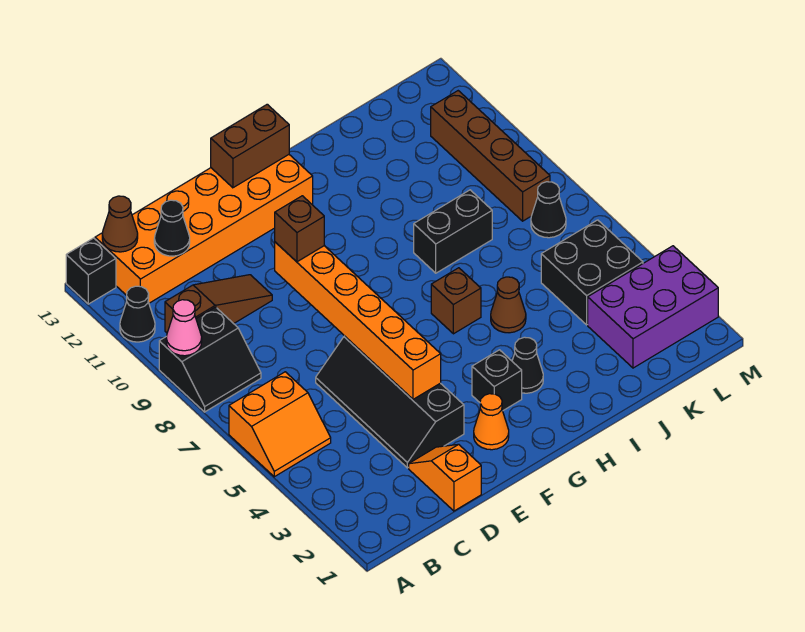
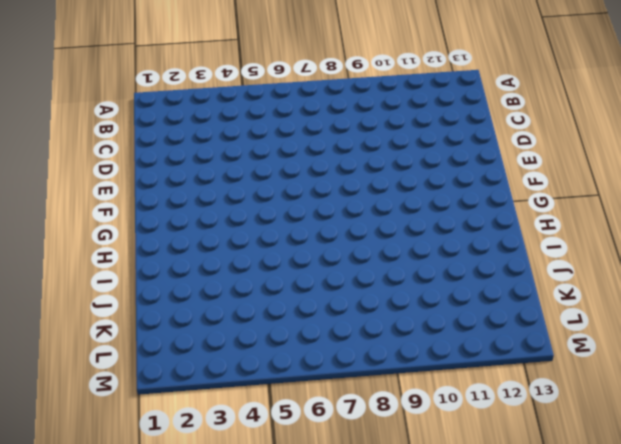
none -> orange slope A5:B6 level 1 top 6
none -> black slope A8:B9 level 1 top 9
none -> black cone A11 level 1

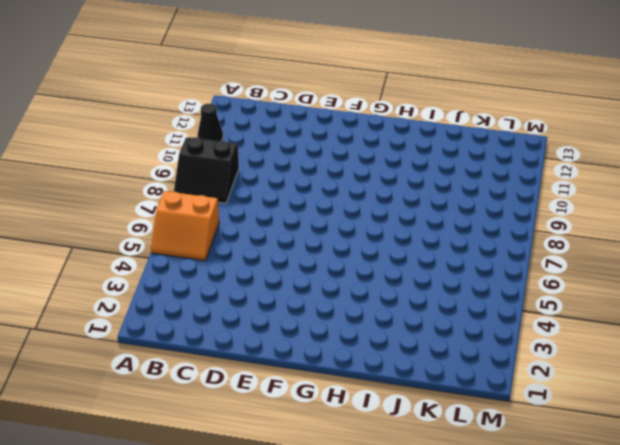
none -> black brick A13 level 1
none -> brown slope B10:D10 level 1 top B
none -> orange brick B12:G13 level 1

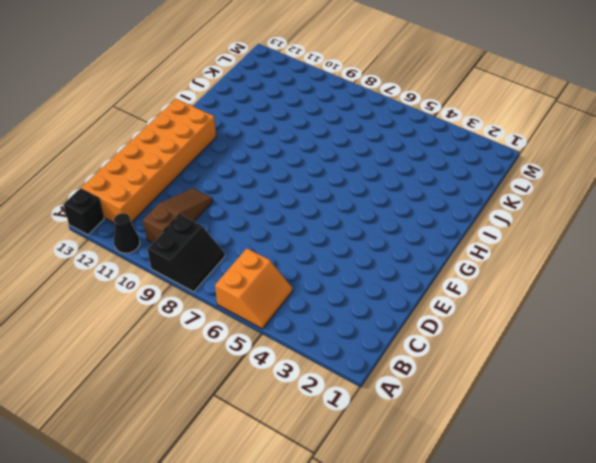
none -> orange slope D1:D2 level 1 top 1
none -> black slope D3:E6 level 1 top E
none -> orange cone F2 level 1

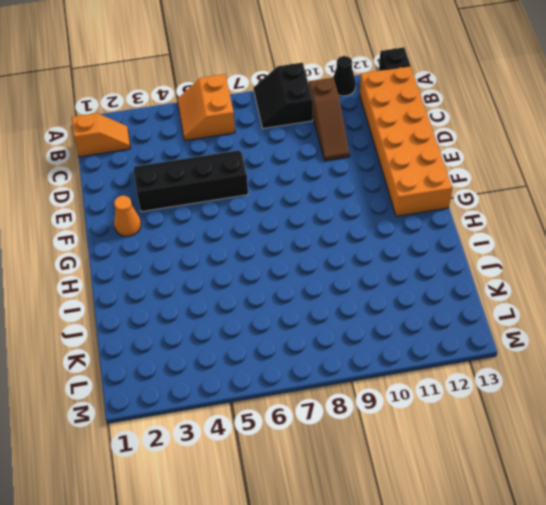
orange slope B1:B2 level 1 top 1 -> orange slope D1:D2 level 1 top 1
none -> black brick G3 level 1
none -> black cone H3 level 1
none -> brown brick H6 level 1

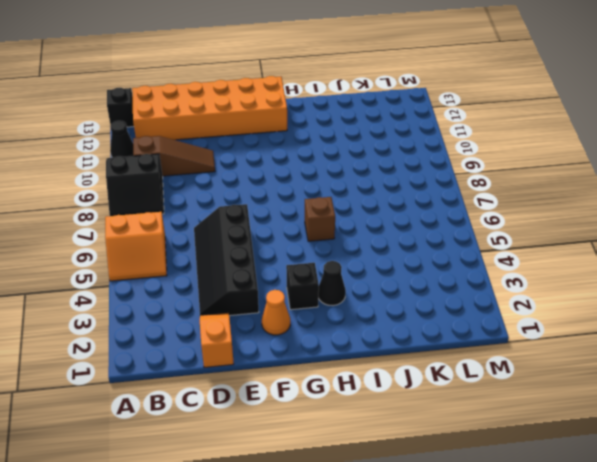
none -> brown cone I5 level 1
none -> black brick I8:J8 level 1
none -> purple brick K2:M3 level 1

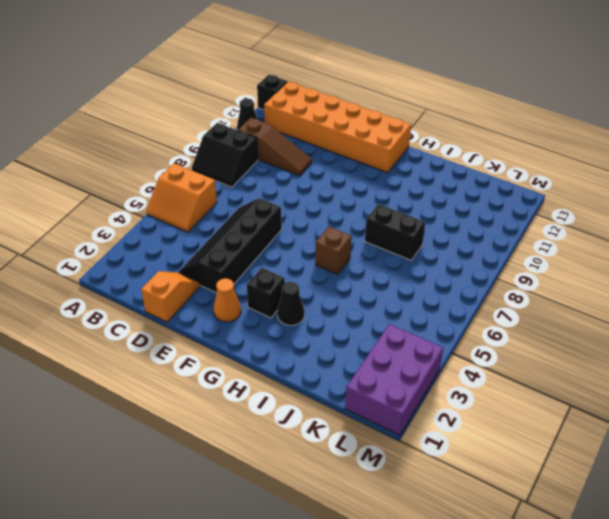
purple brick L1:M3 level 1 -> purple brick K2:M3 level 1
none -> brown cone I5 level 1
none -> black brick K4:L5 level 1
none -> black cone L7 level 1

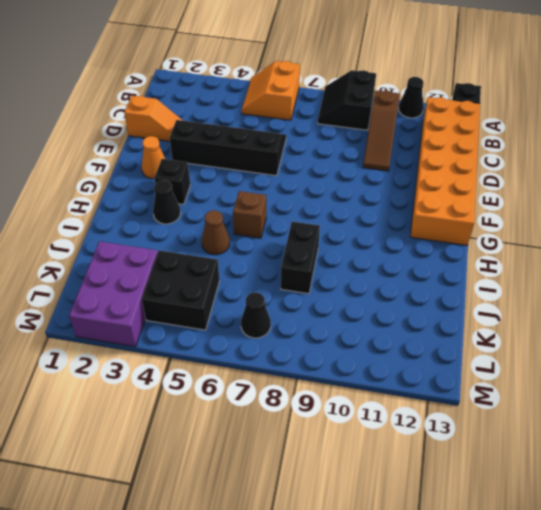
none -> brown brick L8:L11 level 1
none -> pink cone A9 level 2
none -> brown cone B13 level 2

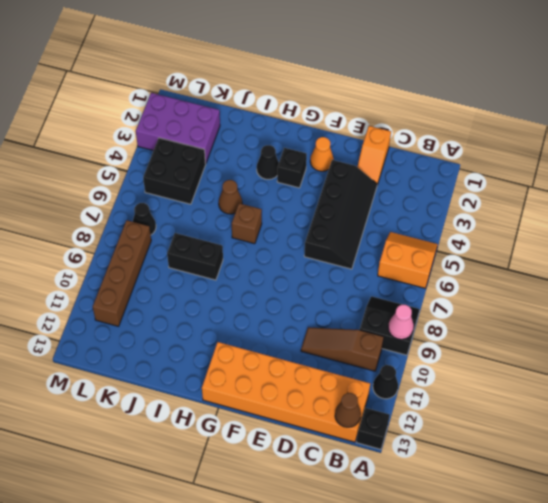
none -> black cone C12 level 2
none -> orange brick E4:E9 level 2
none -> brown brick F13:G13 level 2

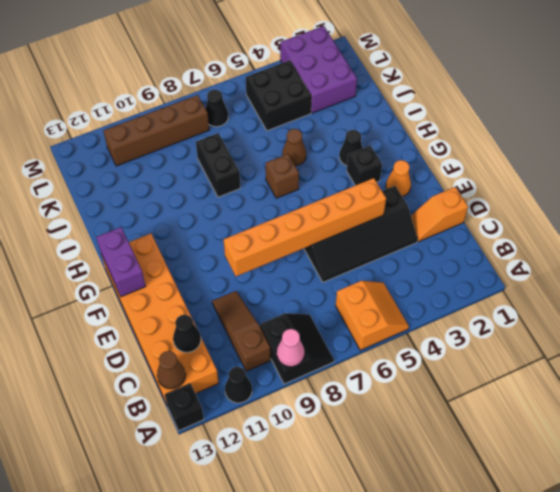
purple brick F13:G13 level 2 -> brown brick F13:G13 level 2
none -> brown brick E9 level 3

